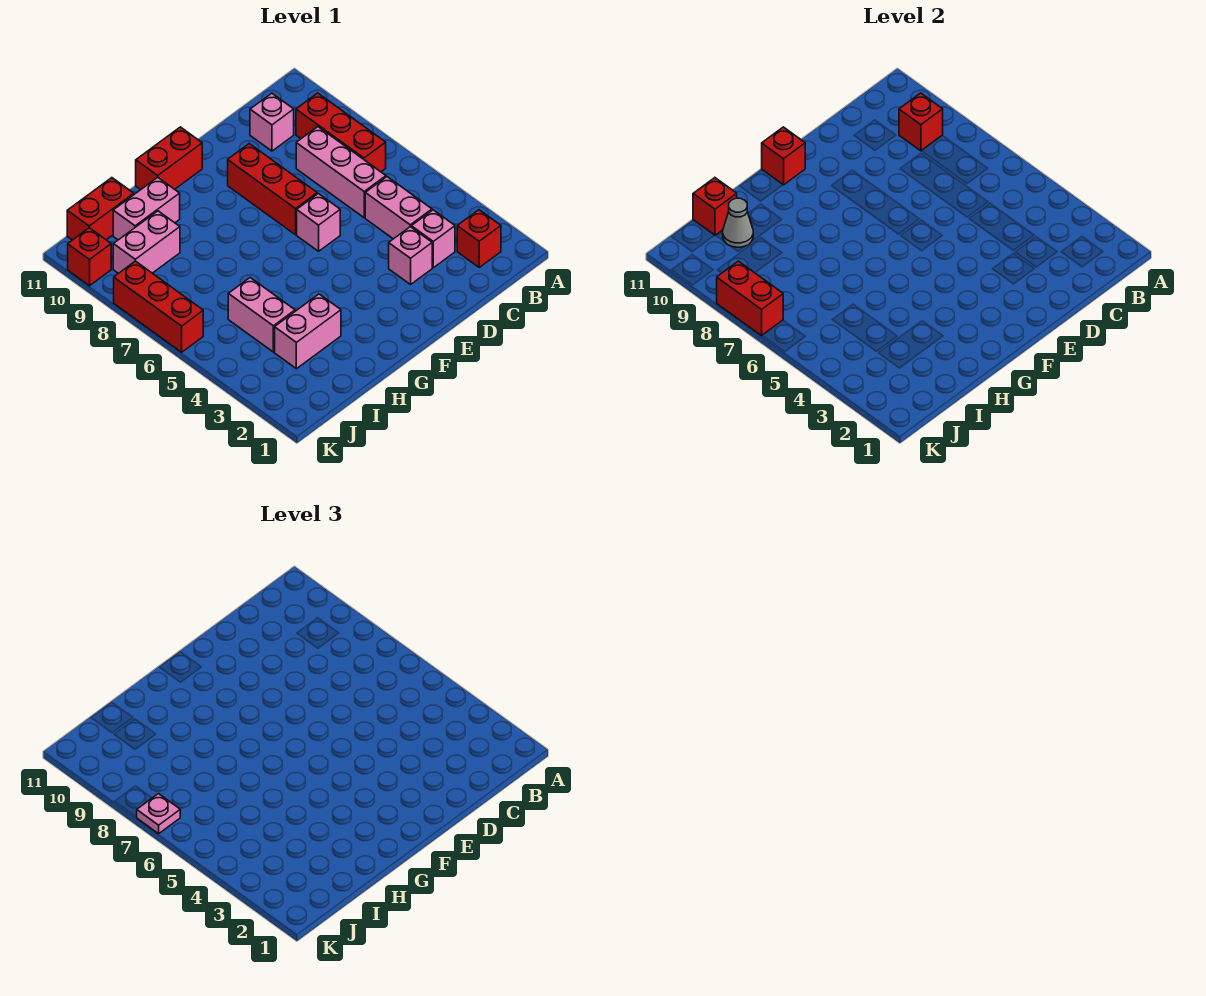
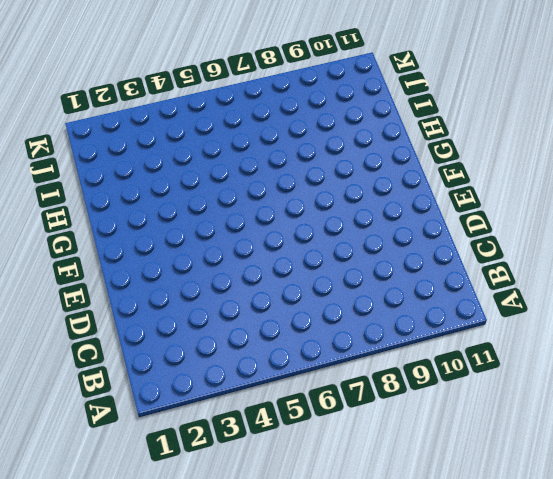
none -> red brick B2 level 1
none -> red brick B7:B9 level 1
none -> pink brick C3 level 1

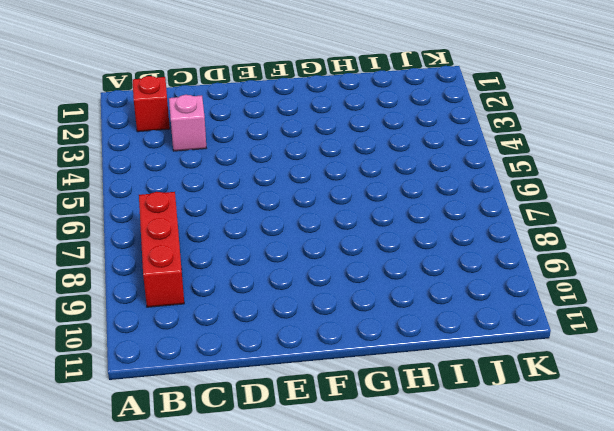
none -> pink brick C4:C5 level 1
none -> pink brick C6:C8 level 1
none -> pink brick C10 level 1

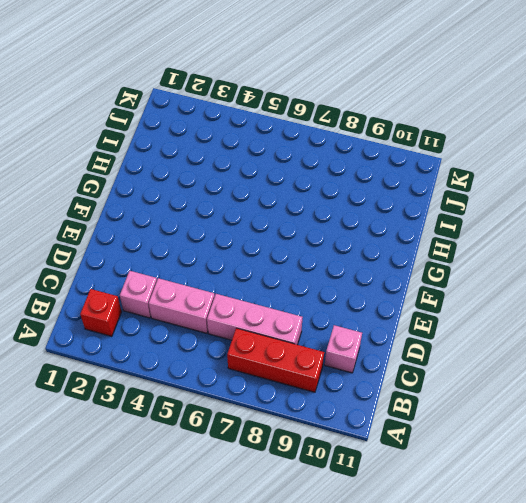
none -> pink brick D3 level 1
none -> pink brick E6 level 1
none -> red brick E7:E9 level 1

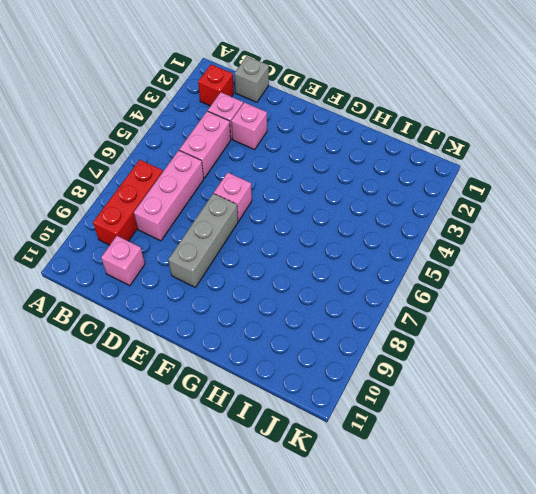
grey brick C1 level 1 -> none
grey brick E7:E9 level 1 -> red brick E7:E9 level 1
none -> red brick F11:G11 level 1
none -> pink brick H3:I3 level 1
none -> pink brick H10:I10 level 1

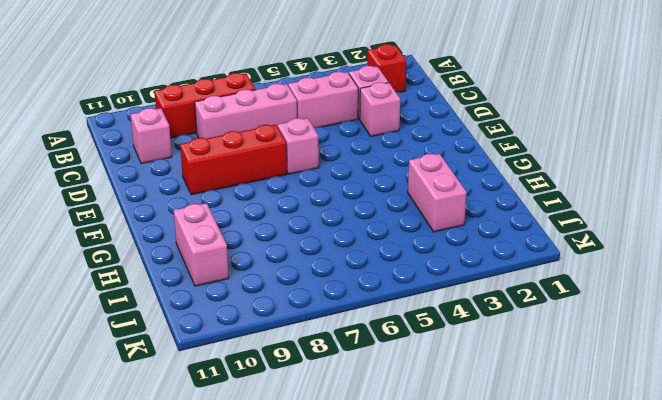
none -> red brick F11:G11 level 1
none -> pink brick I4:I5 level 1
none -> pink brick I9:J9 level 1

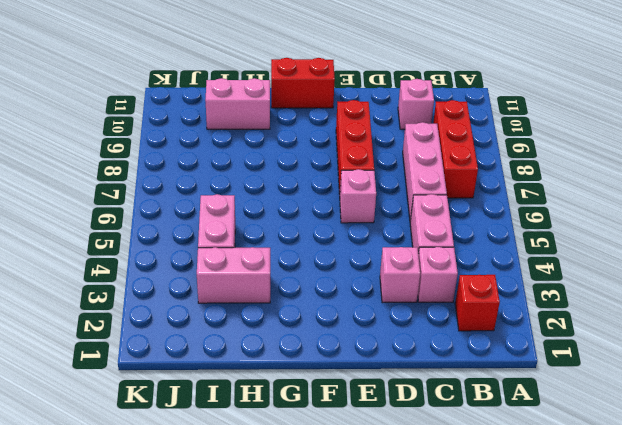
none -> pink brick I9:J9 level 1
none -> red brick I11:J11 level 1
none -> red brick K6:K8 level 1

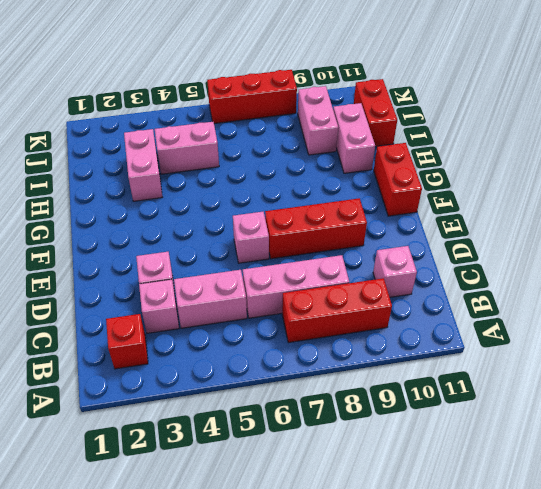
none -> red brick K10 level 1
none -> red brick B9 level 2
none -> red brick F11 level 2

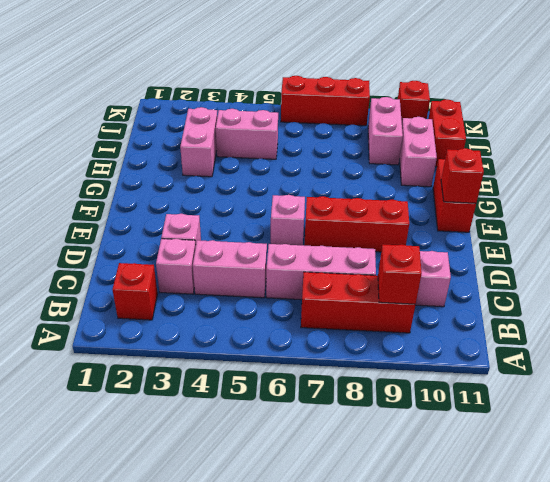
none -> grey cone I10 level 2
none -> red brick I11 level 2
none -> red brick K7:K8 level 2

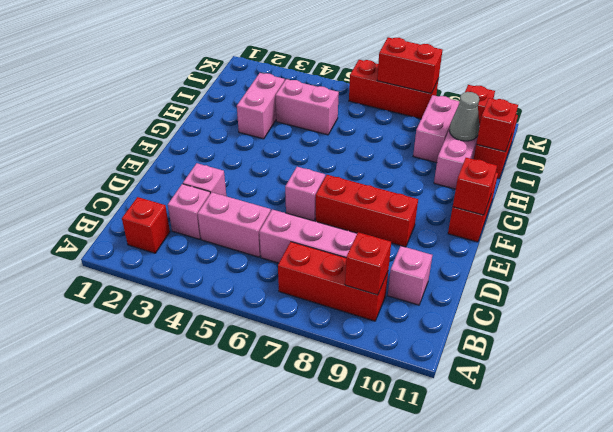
none -> pink plate K7 level 3

